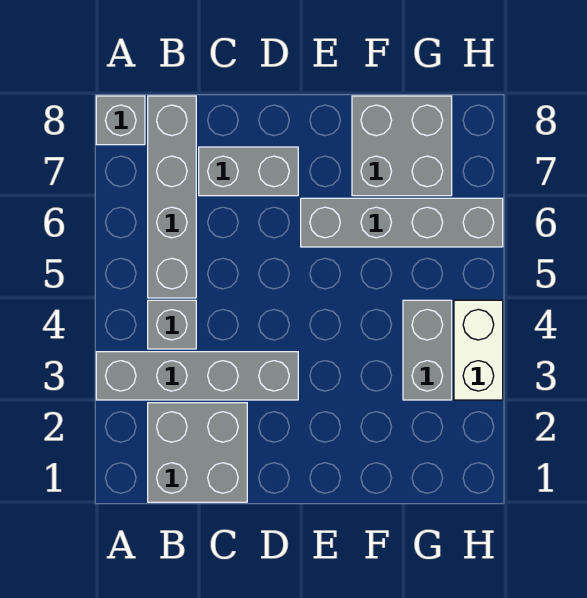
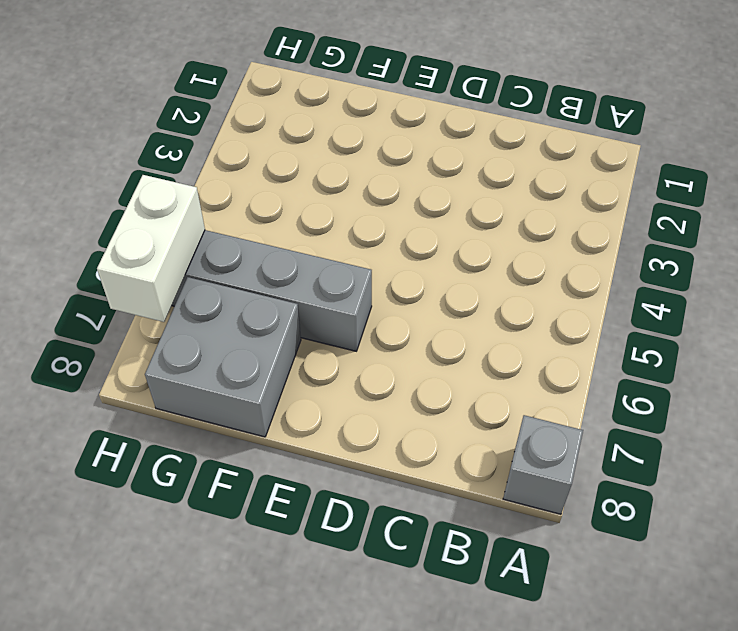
white brick H6:H7 level 2 -> white brick H3:H4 level 1
none -> grey brick A3:D3 level 1
none -> grey brick B1:C2 level 1

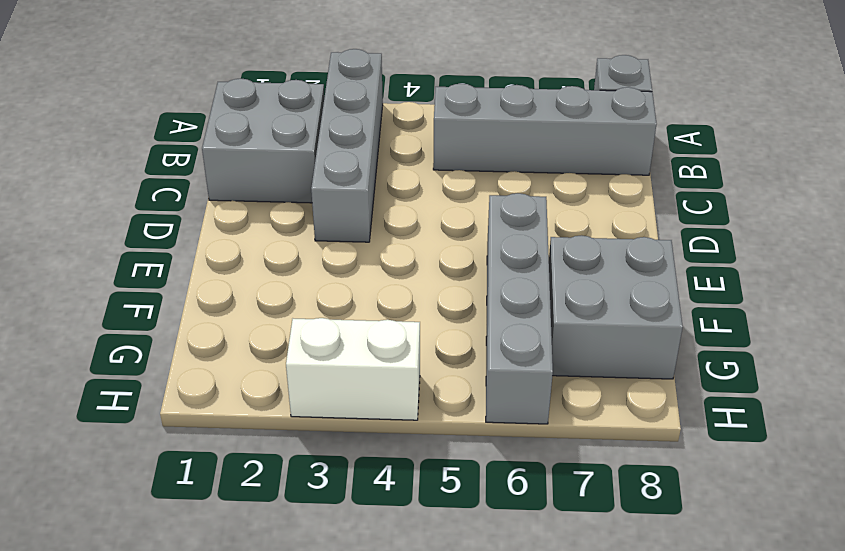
none -> grey brick B4 level 1
none -> grey brick C7:D7 level 1

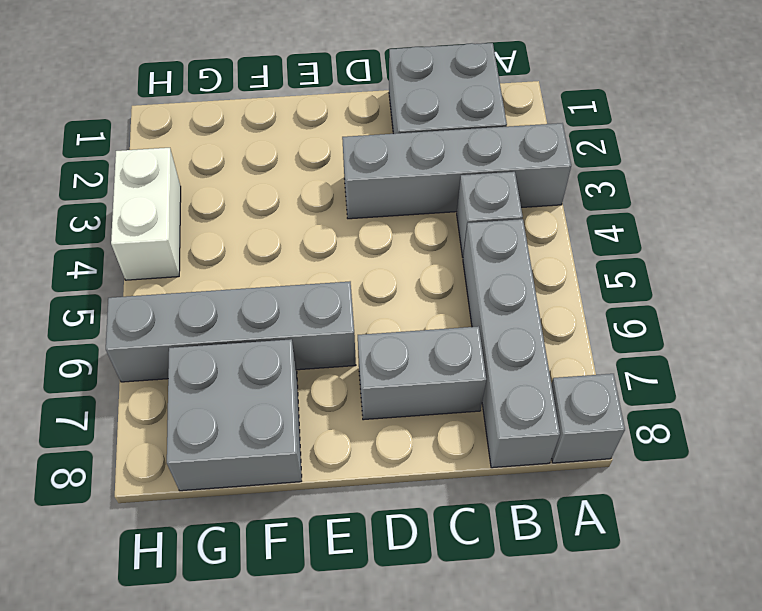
none -> grey brick G3:G4 level 1

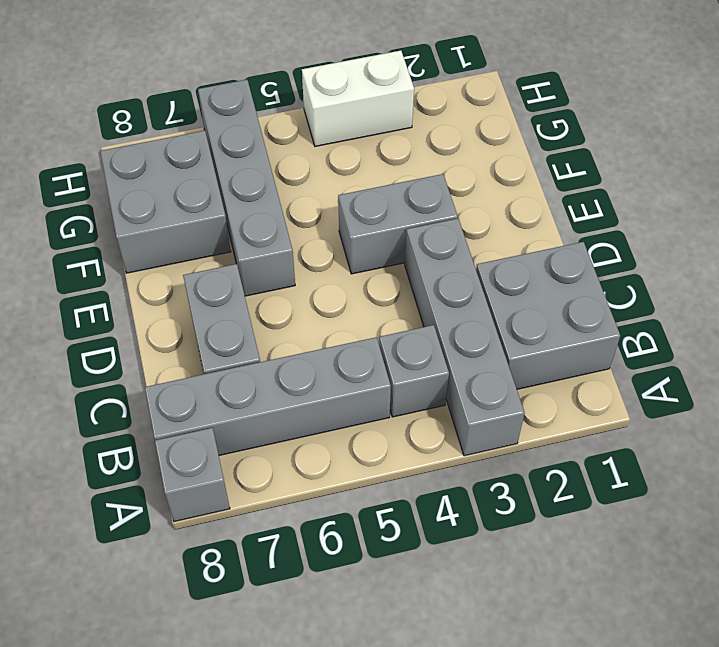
grey brick E3:E4 level 1 -> grey brick G3:G4 level 1

